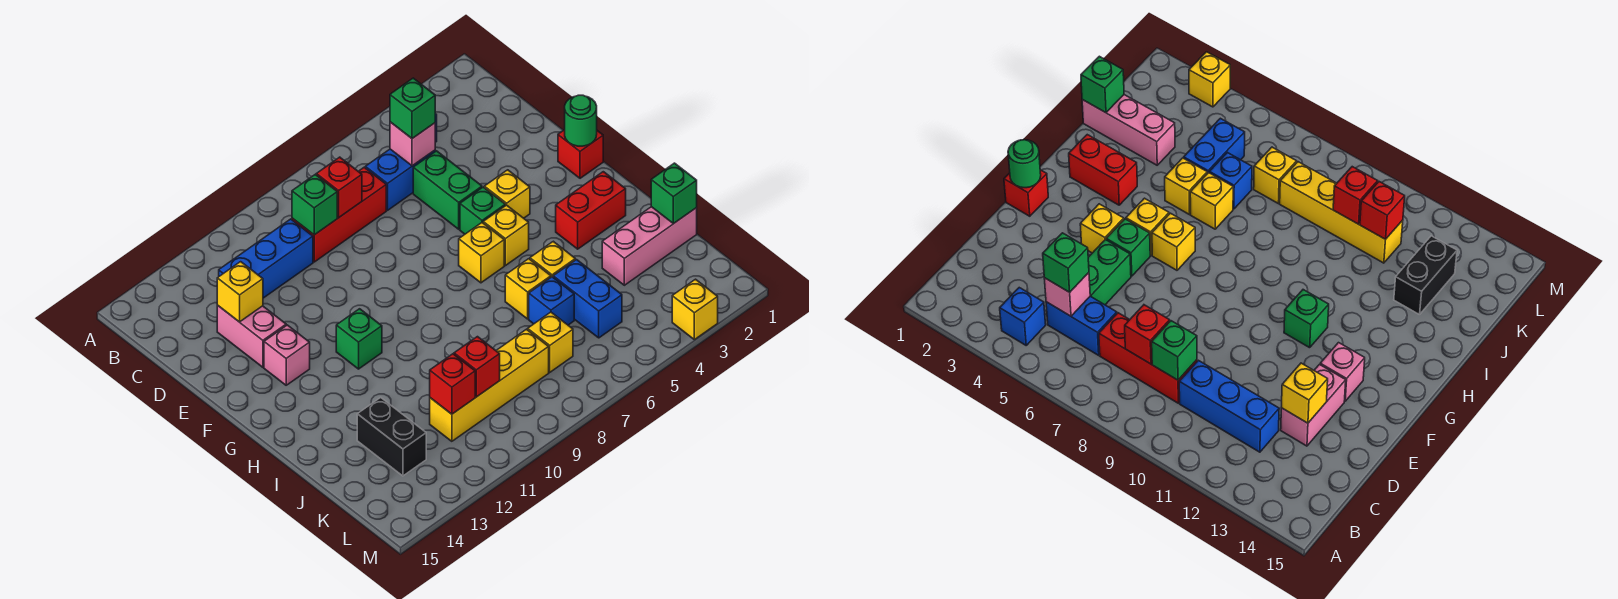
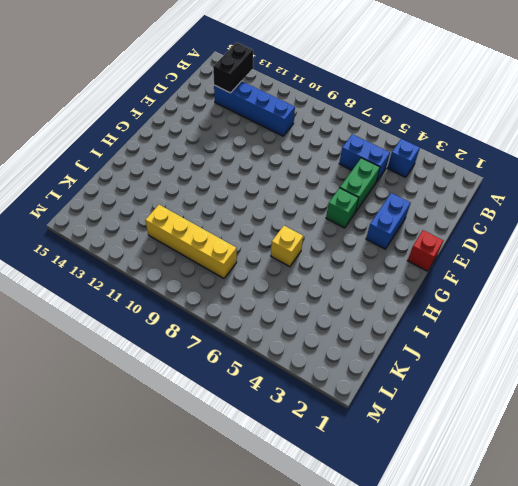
black brick B13:C13 level 2 -> black brick J13:K13 level 1
blue brick C10:C13 level 1 -> blue brick C10:C12 level 1
blue brick E3:F3 level 1 -> blue brick J5:K5 level 1
none -> red brick C7:C9 level 1
none -> pink brick D13:E13 level 1
none -> yellow brick F4 level 1
none -> pink brick F13 level 1

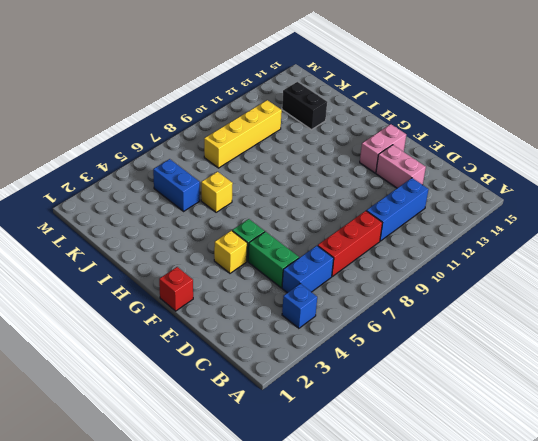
pink brick F13:F14 level 1 -> pink brick F13 level 1
none -> yellow brick G5 level 1
none -> yellow brick G6 level 1
none -> green brick G11 level 1
none -> red brick H2:H3 level 1

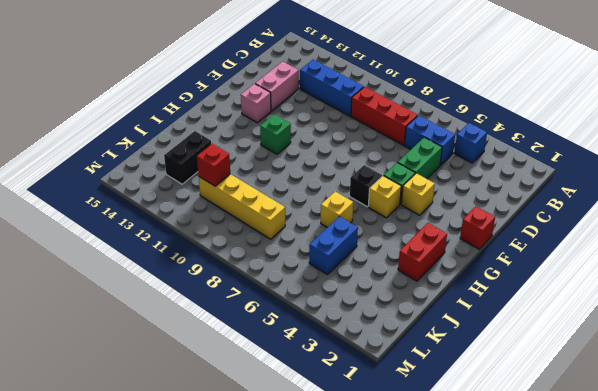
black brick G6 level 1 -> yellow brick G6 level 1
red brick H2:I2 level 1 -> red brick H2:H3 level 1
none -> yellow brick I5 level 1
none -> pink brick J1:J3 level 1
none -> blue brick J6 level 1
none -> yellow brick K7 level 1

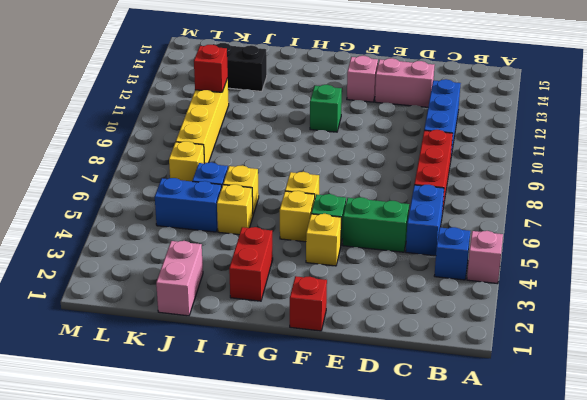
pink brick A4 level 1 -> pink brick C5 level 2
pink brick J1:J2 level 1 -> pink brick J1:J3 level 1
none -> yellow brick M3 level 1
none -> red brick C8 level 2
none -> green brick C9 level 2
none -> yellow brick D13 level 2

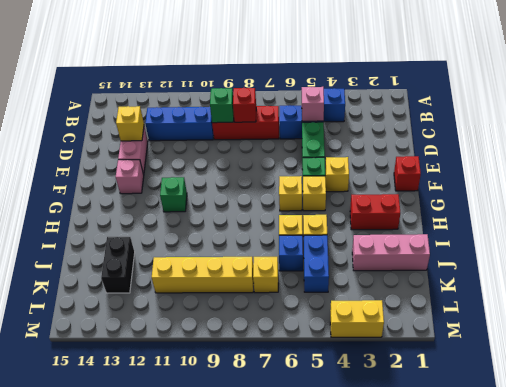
yellow brick M3:M4 level 1 -> yellow brick M3 level 1
none -> green round brick F1 level 2
none -> green brick J1 level 2
none -> red brick K10 level 2
none -> red brick K11 level 2

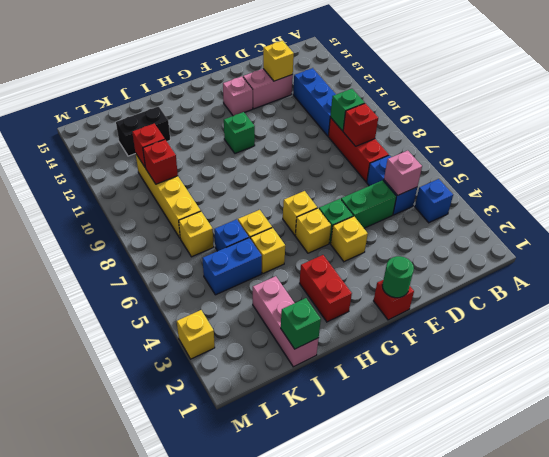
none -> green brick C5 level 3

